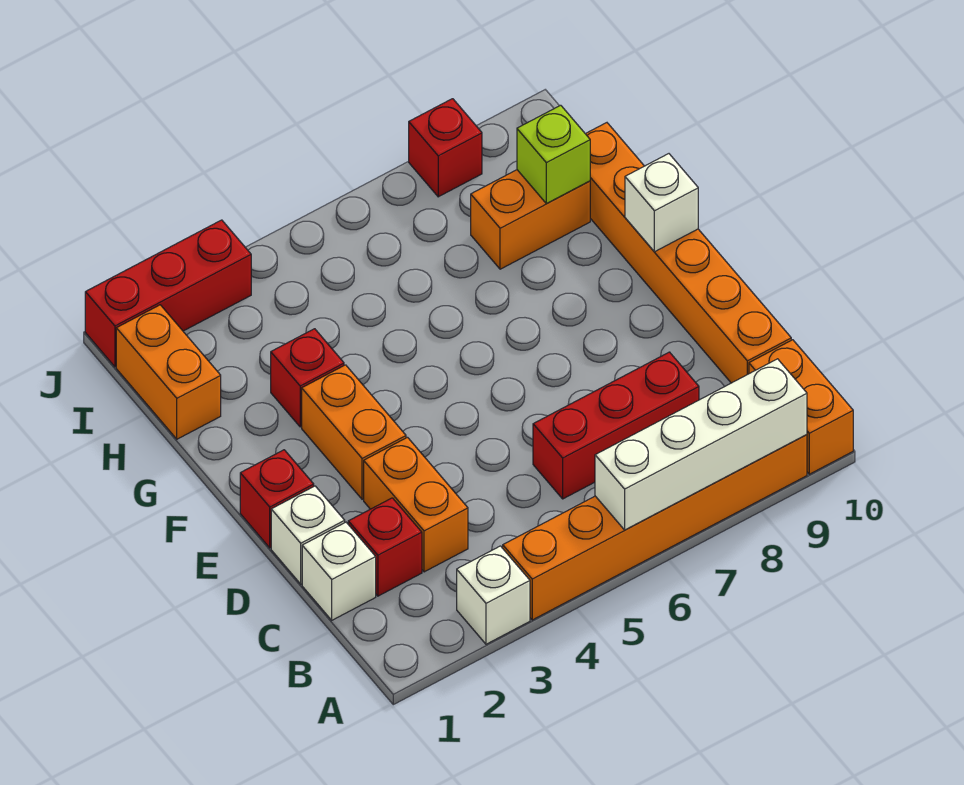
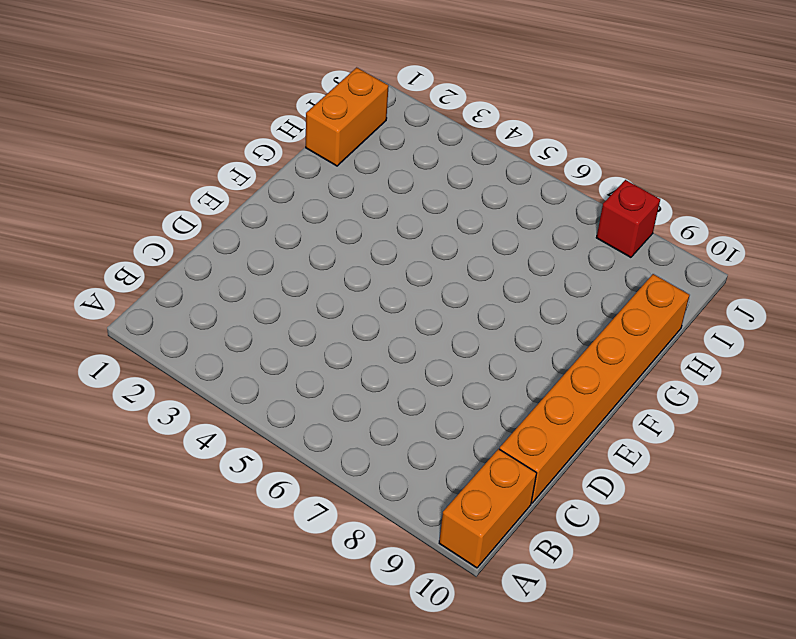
none -> white brick A3 level 1
none -> orange brick A4:A9 level 1
none -> white brick C1 level 1

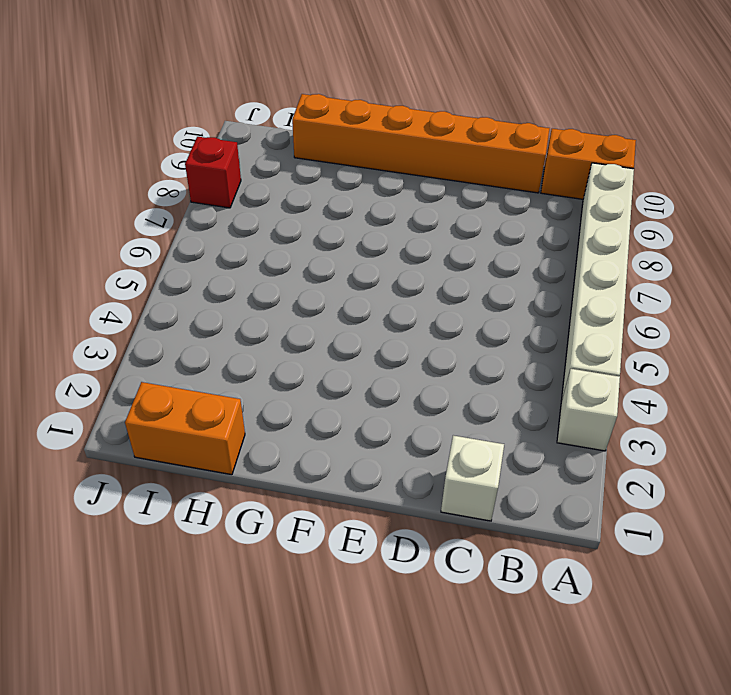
white brick A4:A9 level 1 -> orange brick A4:A9 level 1
none -> red brick C2 level 1
none -> orange brick C3:D3 level 1
none -> red brick C6:C8 level 1

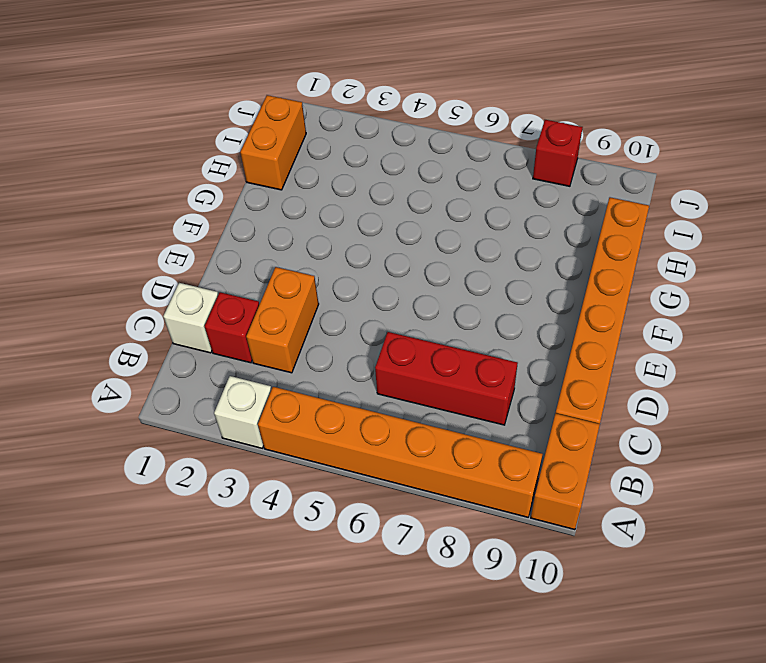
none -> white brick D1 level 1
none -> red brick E1 level 1
none -> orange brick E3:F3 level 1

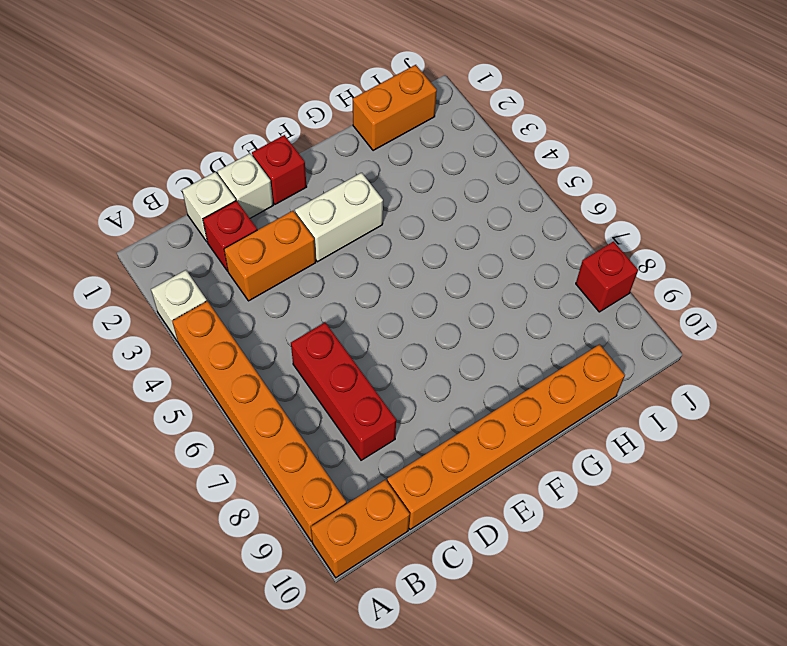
white brick E3:F3 level 1 -> orange brick E3:F3 level 1
none -> red brick G3 level 1
none -> orange brick H8:H9 level 1
none -> red brick J1:J3 level 1

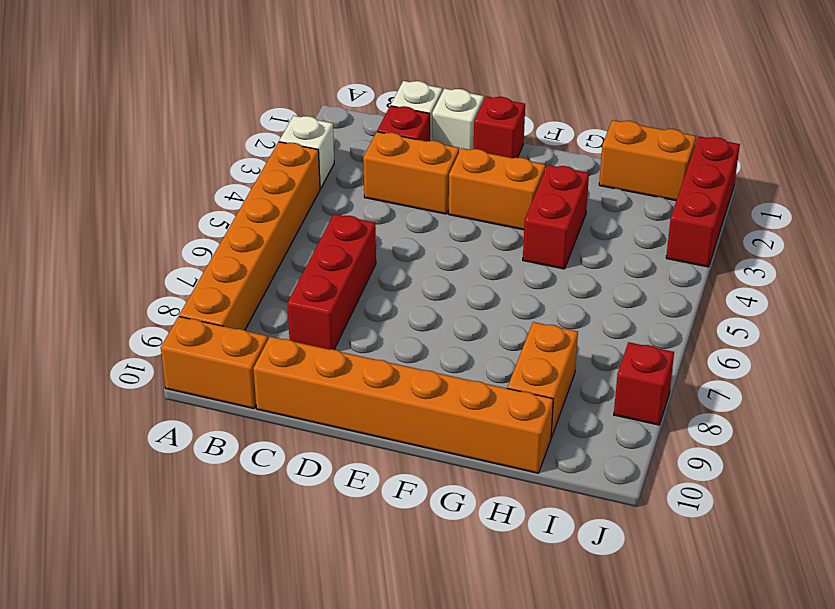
red brick G3:G4 level 1 -> red brick G3 level 1
none -> white brick A6:A9 level 2
none -> white brick F10 level 2
none -> lime brick H9 level 2

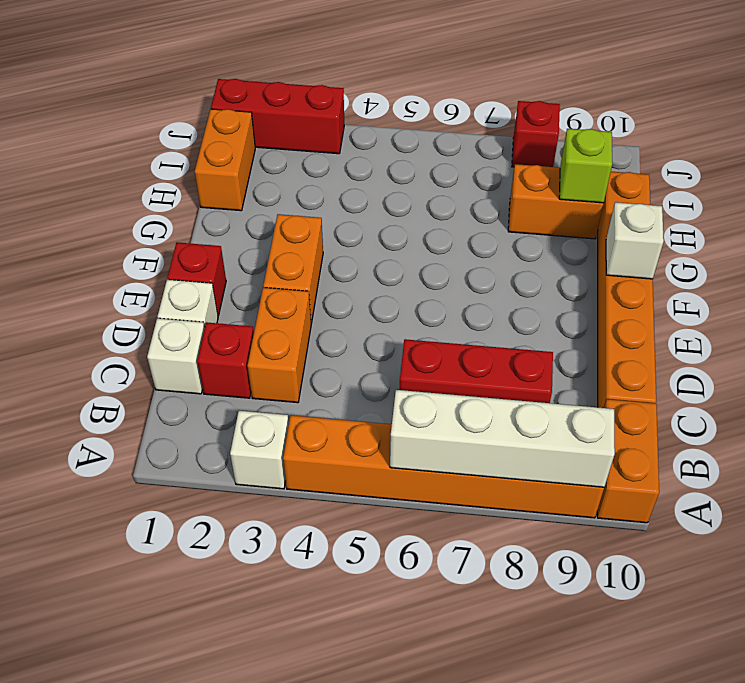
none -> red brick G3 level 1

